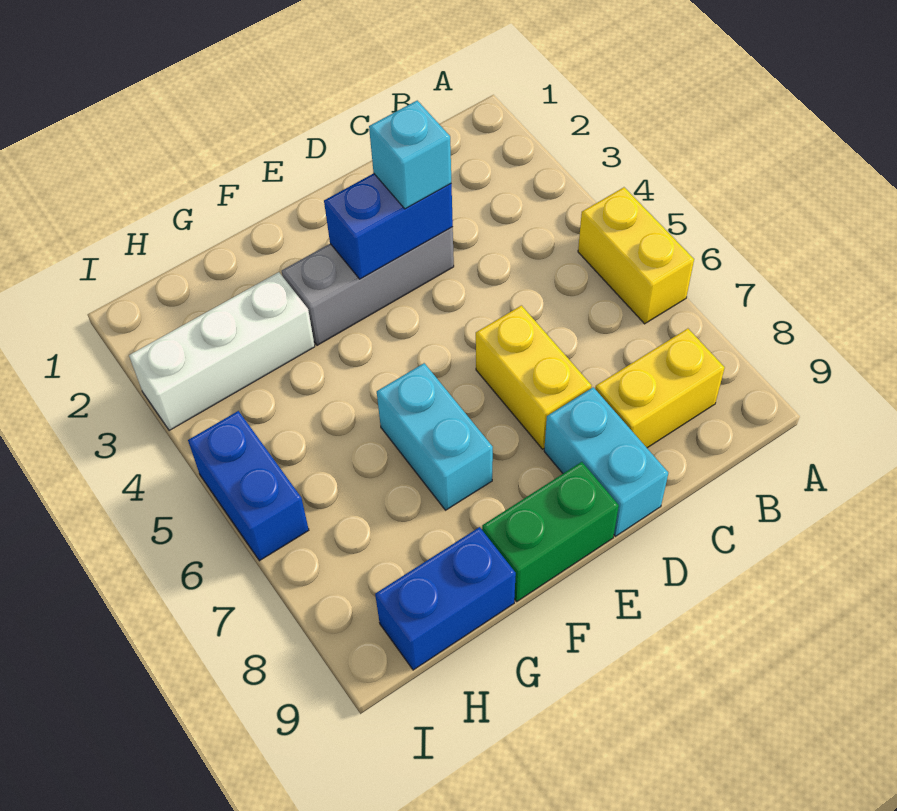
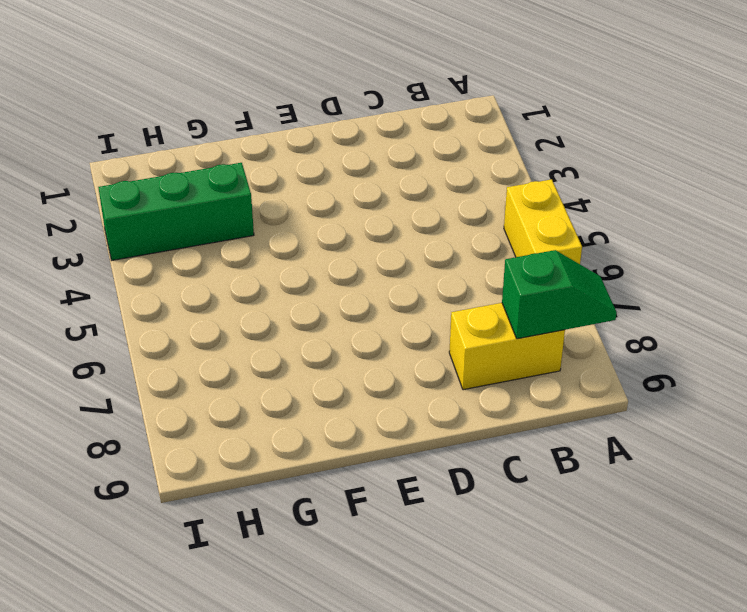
green slope A8:B8 level 2 top B -> none
green brick G3:I3 level 1 -> white brick G3:I3 level 1
none -> grey brick D3:F3 level 1
none -> yellow brick D6:D7 level 1
none -> cyan brick D8:D9 level 1

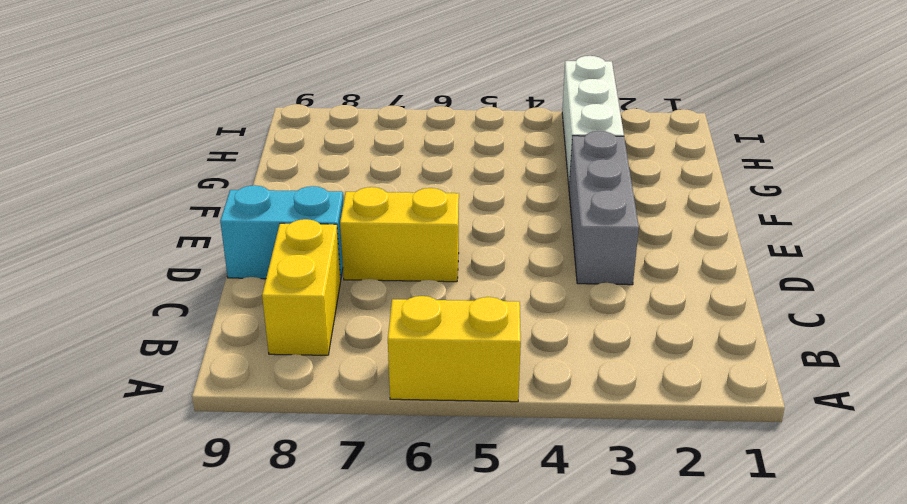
none -> green brick E9:F9 level 1
none -> cyan brick F6:F7 level 1
none -> blue brick G9:H9 level 1

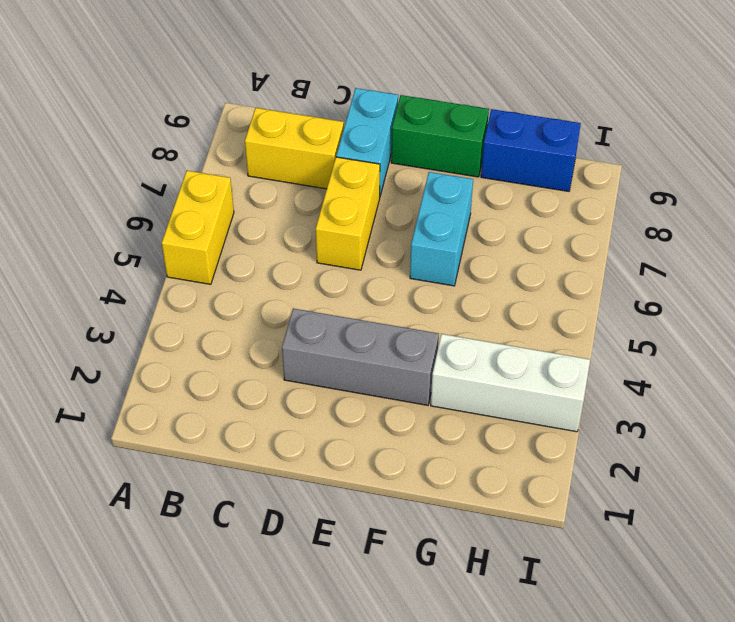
none -> blue brick I5:I6 level 1
none -> blue brick D3:E3 level 2
none -> cyan brick D3 level 3

